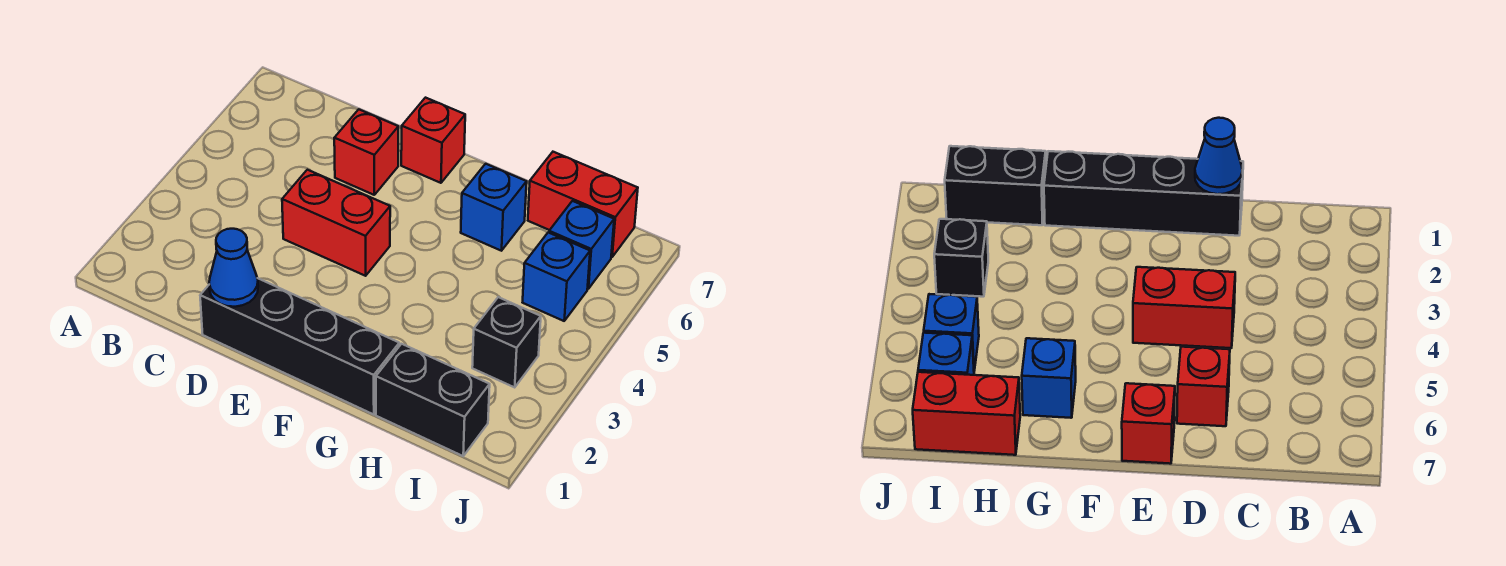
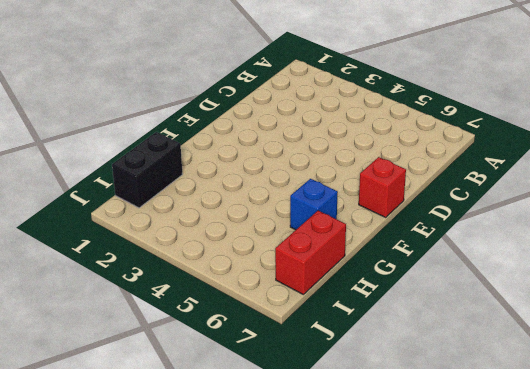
none -> black brick D1:G1 level 1
none -> red brick D4:E4 level 1

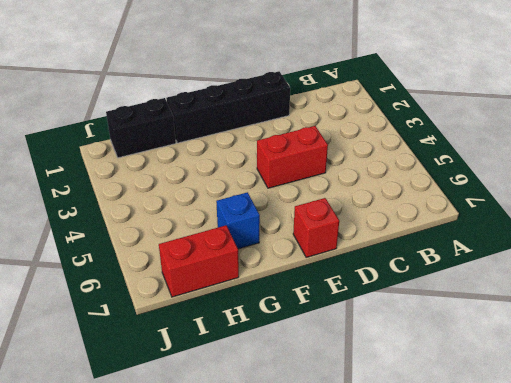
none -> red brick D6 level 1
none -> black brick I3 level 1

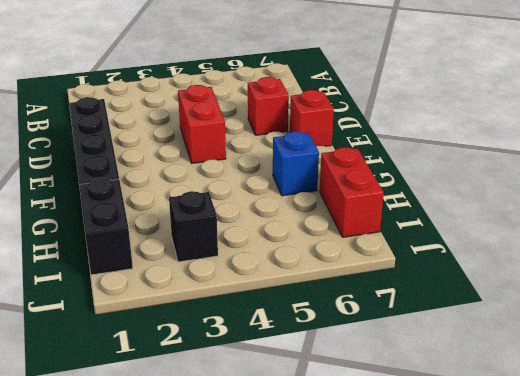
none -> blue brick I5 level 1
none -> blue brick I6 level 1

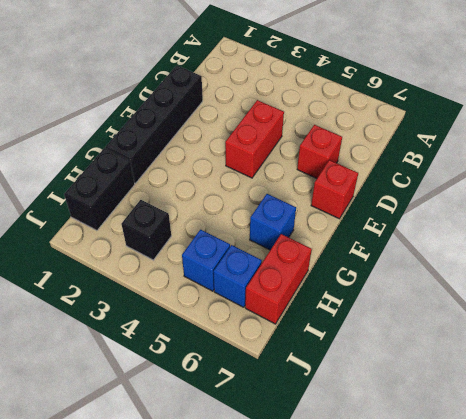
none -> blue cone D1 level 2

